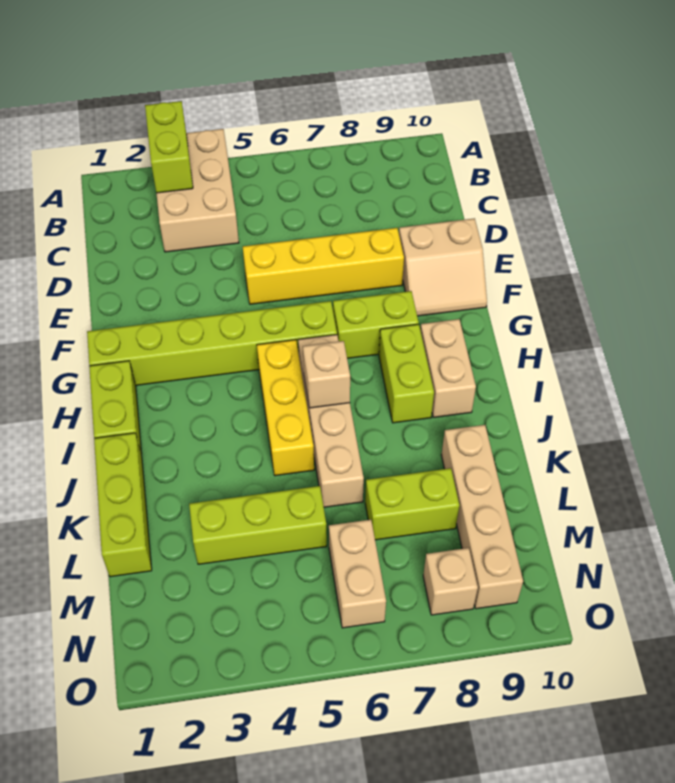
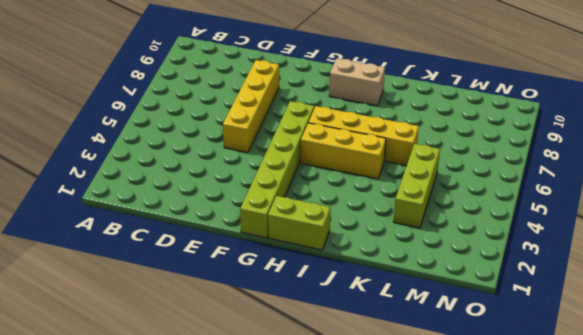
yellow brick H6:K6 level 1 -> tan brick H6:K6 level 1
none -> tan brick A3:C4 level 1
none -> tan slope E9:F10 level 1 top E
none -> lime brick G7:G8 level 1

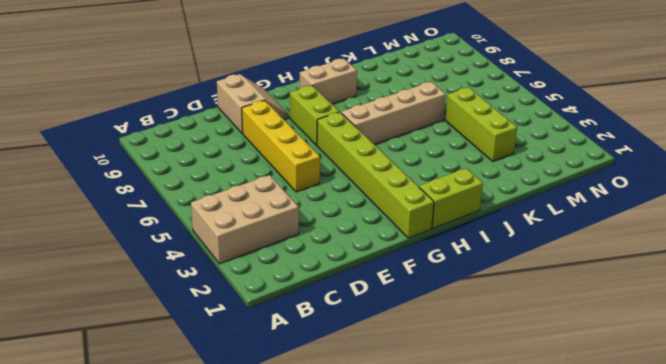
none -> yellow brick H5:J5 level 1
none -> lime brick H8:I8 level 1
none -> lime brick J1:L1 level 1

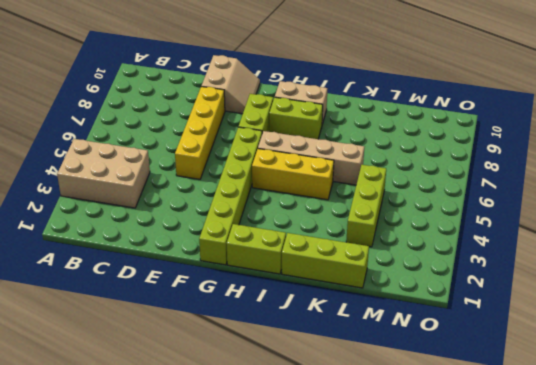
none -> tan brick K9:N9 level 1
none -> lime brick L7:L8 level 1
none -> tan brick M6:N6 level 1

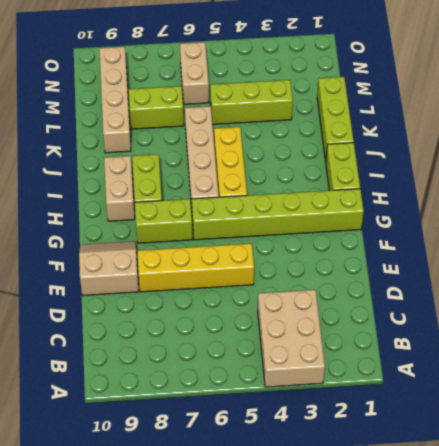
none -> tan brick N8 level 1
none -> lime brick A3:B3 level 2
none -> tan brick I6 level 2

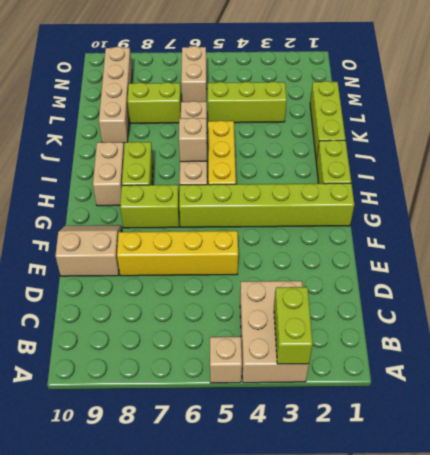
tan brick A5 level 1 -> tan brick N8 level 1

